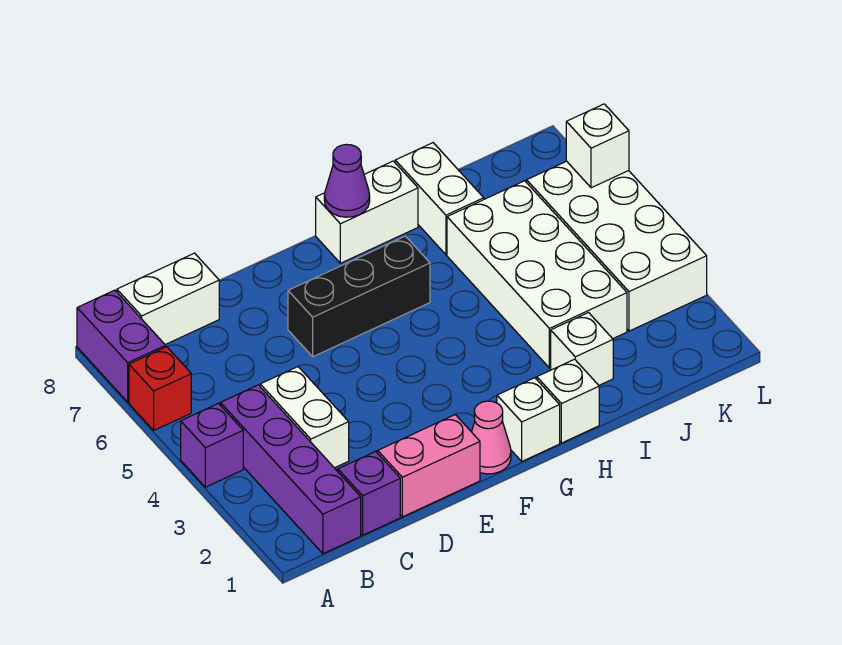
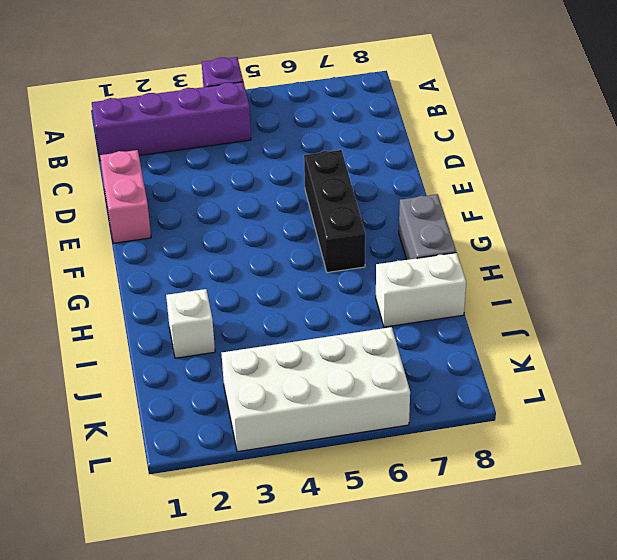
grey brick G8:H8 level 1 -> white brick G8:H8 level 1
none -> red brick A6 level 1
none -> purple brick A7:A8 level 1
none -> white brick B8:C8 level 1

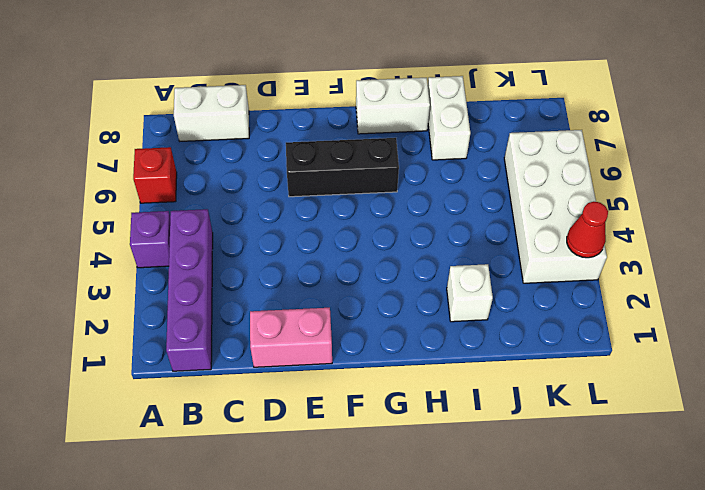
red cone L3 level 2 -> none
none -> purple brick A7:A8 level 1
none -> purple brick C1 level 1
none -> white brick C3:C4 level 1

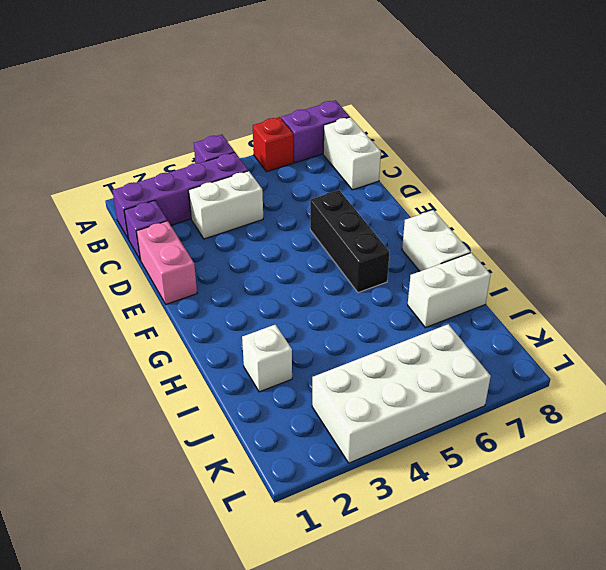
none -> pink cone F1 level 1
none -> white brick G1 level 1
none -> white brick H1 level 1

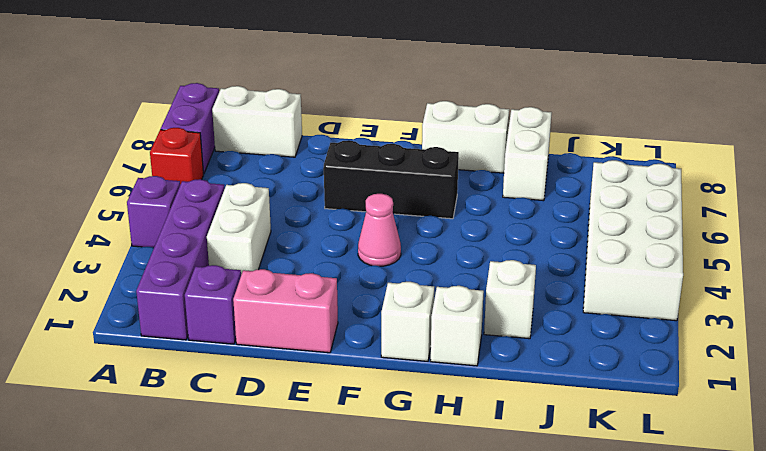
pink cone F4 level 1 -> pink cone F1 level 1
none -> white brick I3:J6 level 1
none -> purple cone G8 level 2
none -> white brick L6 level 2

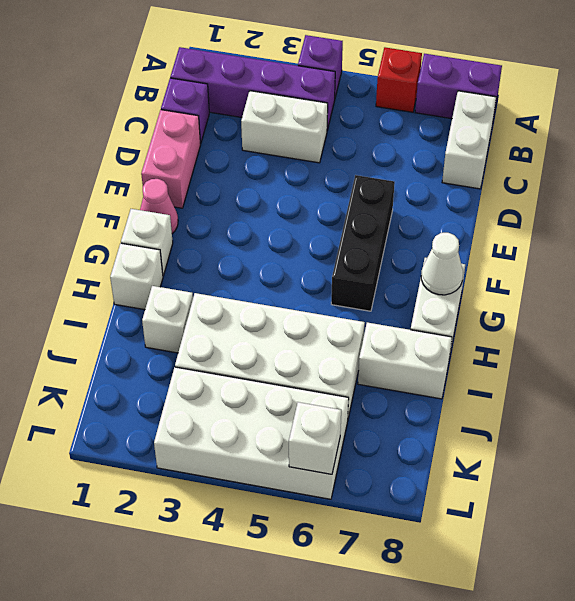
white cone G8 level 2 -> purple cone G8 level 2

